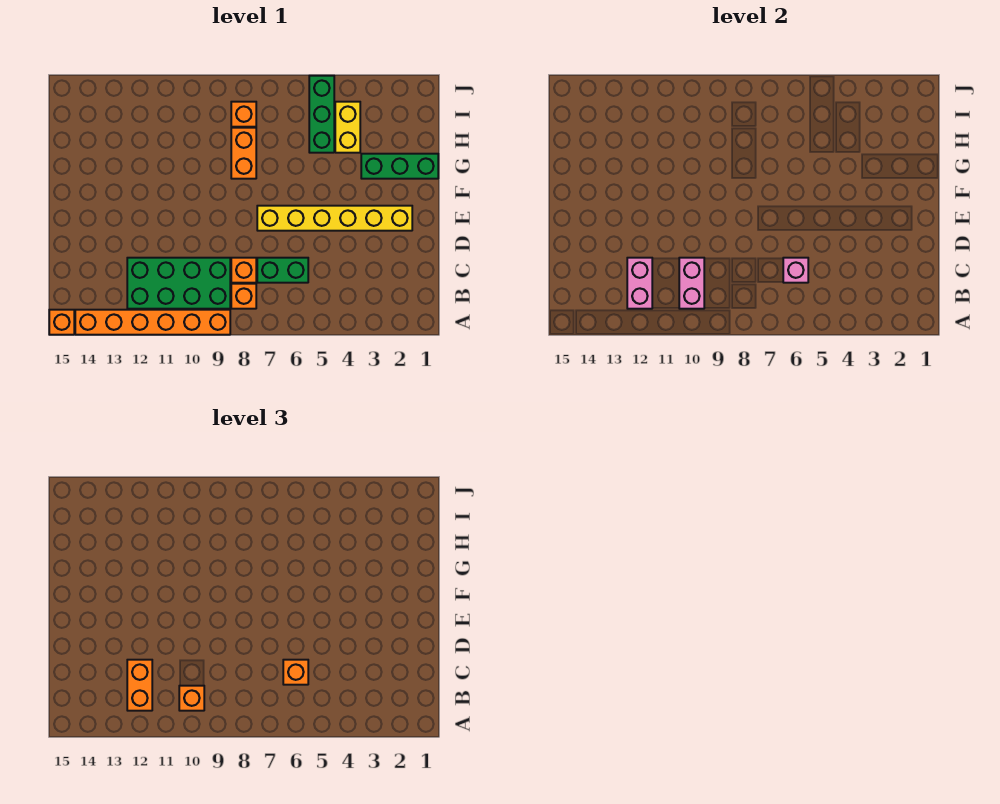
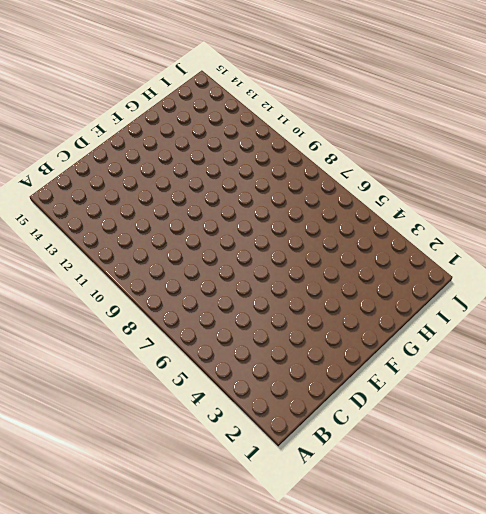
none -> orange brick A9:A14 level 1
none -> orange brick A15 level 1
none -> orange brick B8 level 1

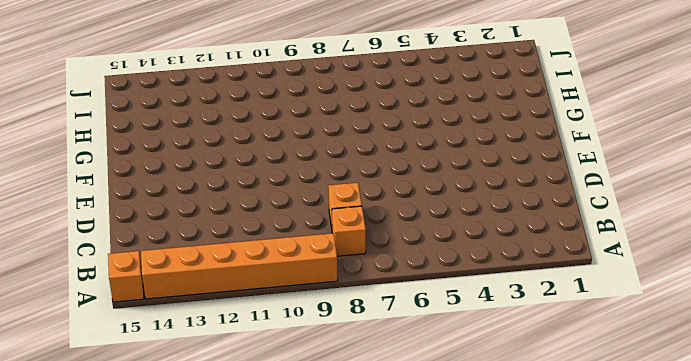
none -> green brick B9:C12 level 1
none -> green brick C6:C7 level 1
none -> yellow brick E2:E7 level 1

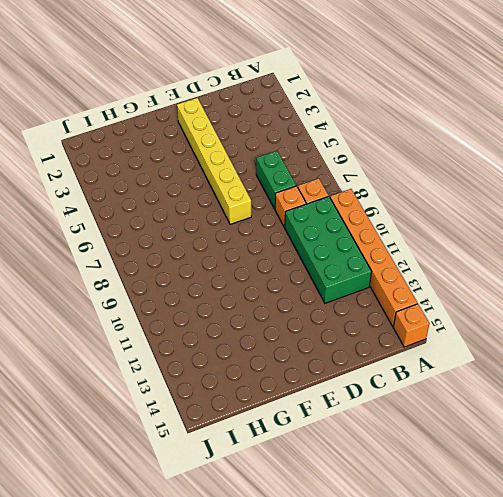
none -> green brick G1:G3 level 1
none -> orange brick G8:H8 level 1
none -> yellow brick H4:I4 level 1

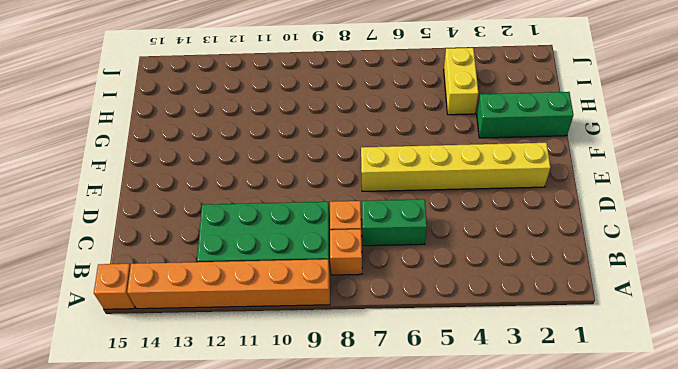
none -> orange brick G8:H8 level 1
none -> green brick H5:J5 level 1
none -> orange brick I8 level 1

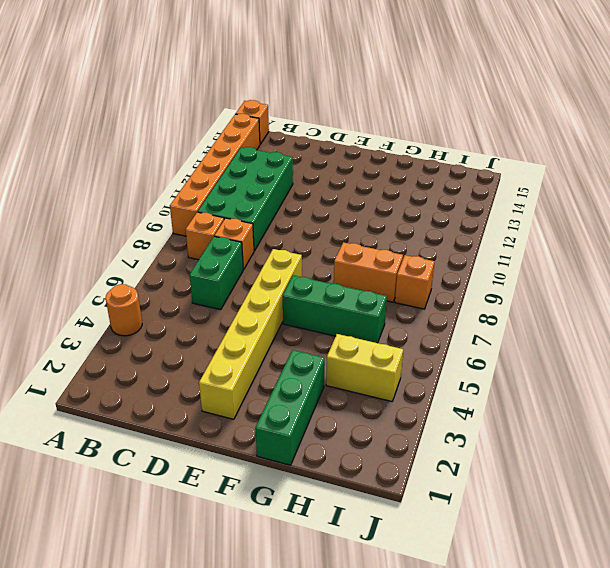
orange round brick A4 level 1 -> none
green brick F6:H6 level 1 -> green brick H5:J5 level 1
none -> pink brick B10:C10 level 2
none -> pink brick B12:C12 level 2
none -> pink brick C6 level 2

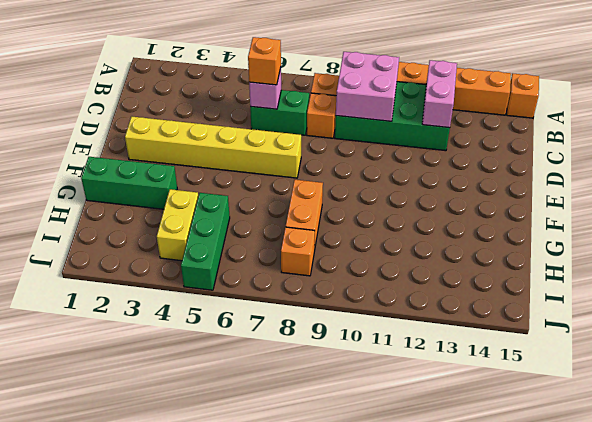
pink brick B9:C10 level 2 -> pink brick B10:C10 level 2
none -> orange brick B10 level 3
none -> orange brick B12:C12 level 3

